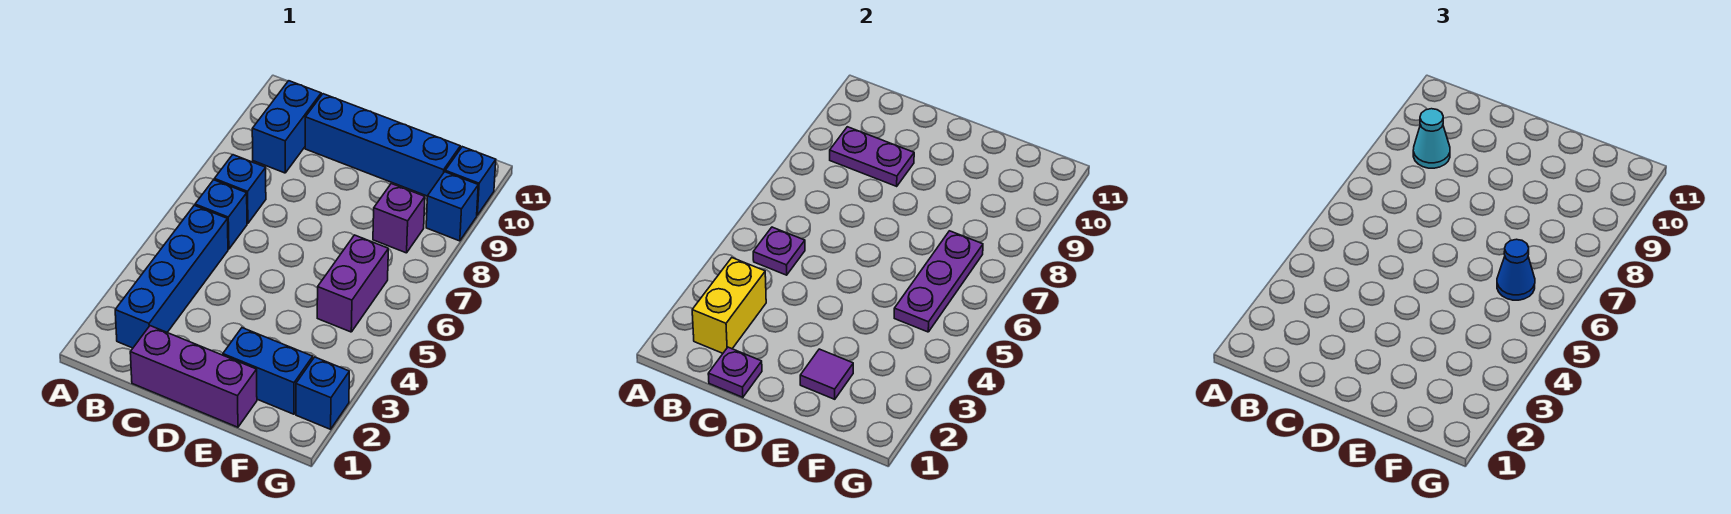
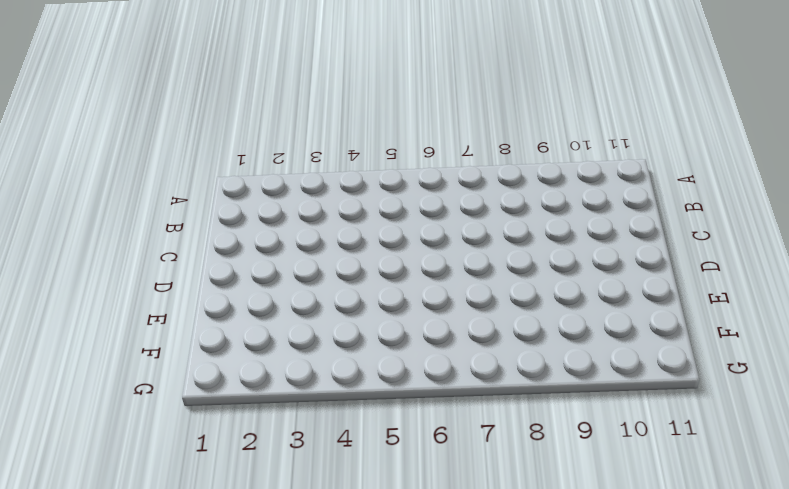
none -> blue brick B2:B5 level 1
none -> blue brick B6 level 1
none -> blue brick B7 level 1

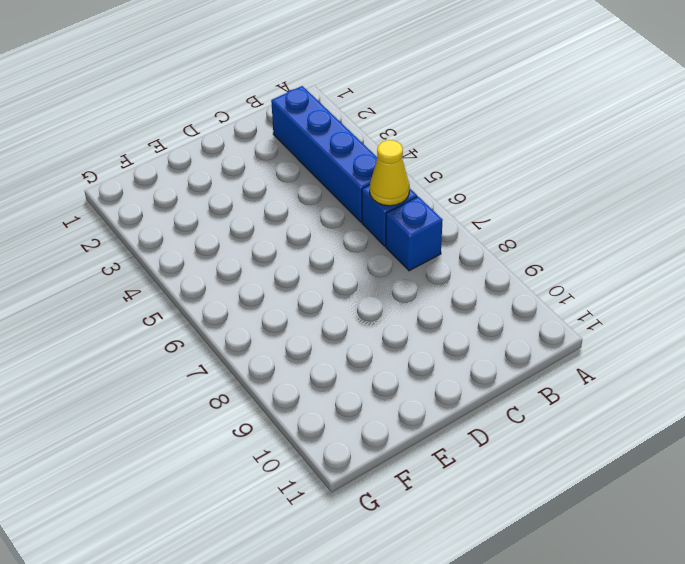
yellow cone B6 level 2 -> none
none -> blue brick B9:B10 level 1
none -> purple brick C1:E1 level 1
none -> blue brick C10:F10 level 1

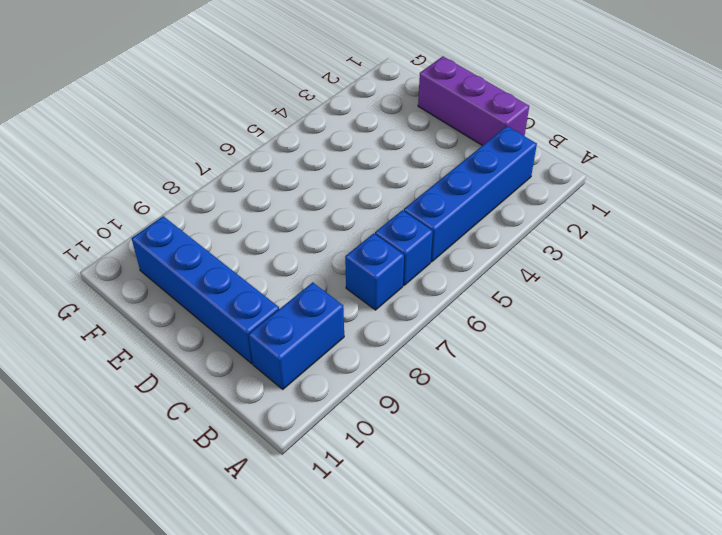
none -> blue brick E2:F2 level 1
none -> purple brick F5:F6 level 1
none -> purple brick F8 level 1

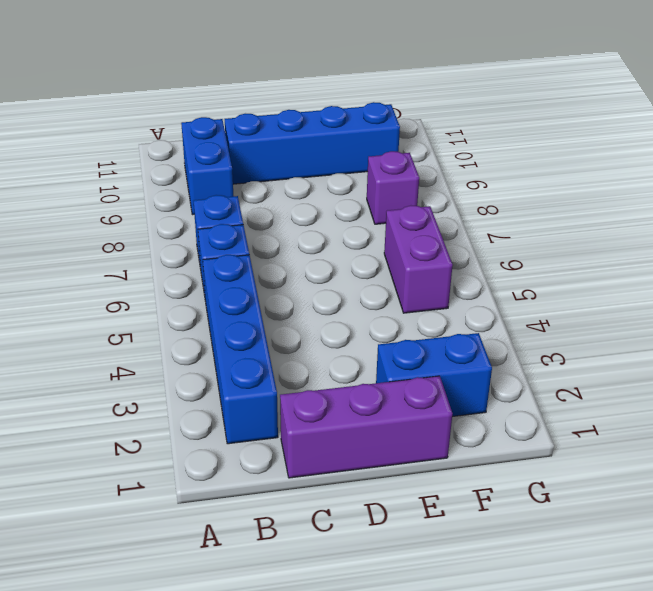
none -> blue brick G2 level 1
none -> blue brick G9 level 1
none -> blue brick G10 level 1

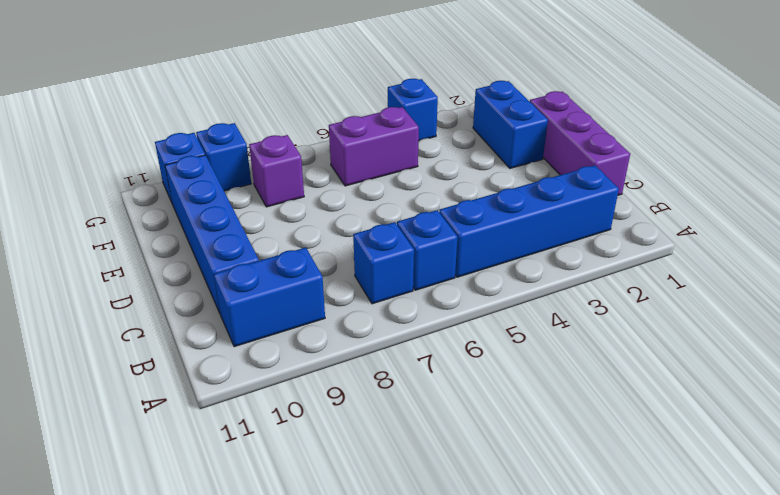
blue brick G4 level 1 -> blue brick G2 level 1
none -> yellow brick B2:B3 level 2
none -> purple plate B5 level 2
none -> purple plate B9:C9 level 2

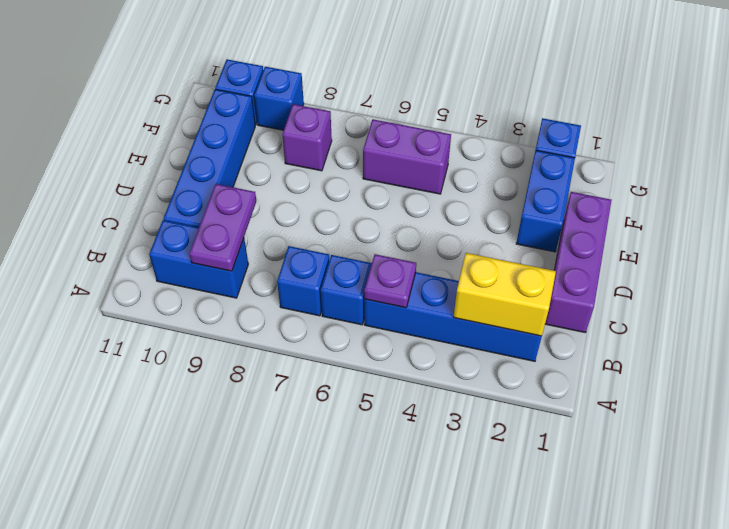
none -> purple plate C1 level 2
none -> purple tile E2 level 2
none -> purple plate F5:F7 level 2

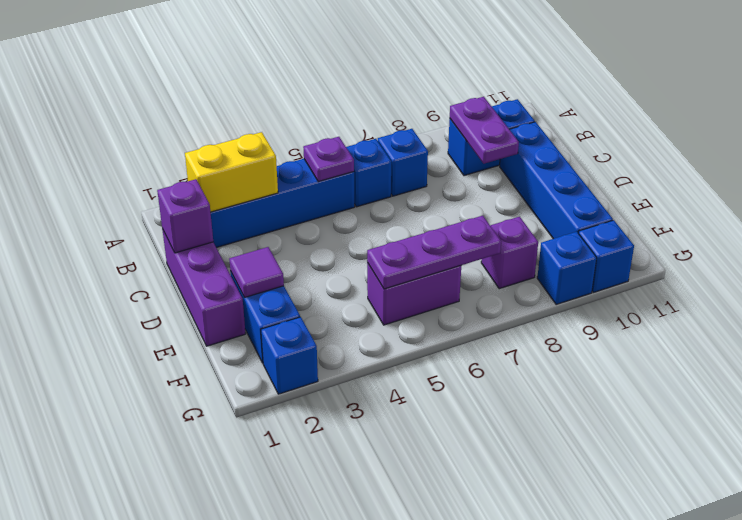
purple brick C1 level 2 -> purple plate C1 level 2
none -> cyan cone B9 level 3
none -> blue cone F6 level 3

